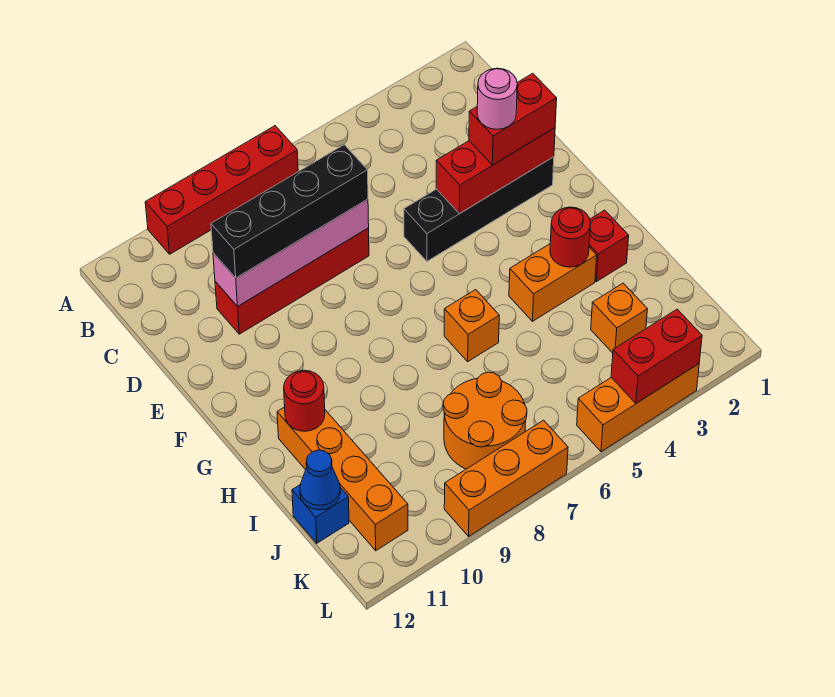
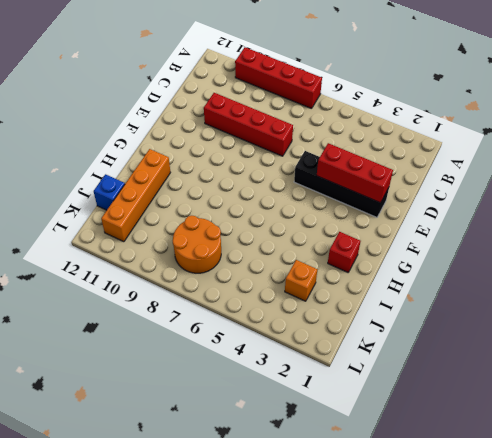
none -> orange brick H3:H4 level 1
none -> orange brick H6 level 1
none -> orange brick L3:L5 level 1

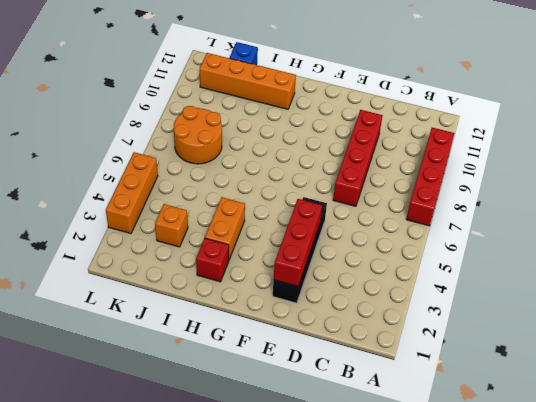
none -> orange brick H6 level 1
none -> orange brick L7:L9 level 1
none -> pink brick D7:D10 level 2

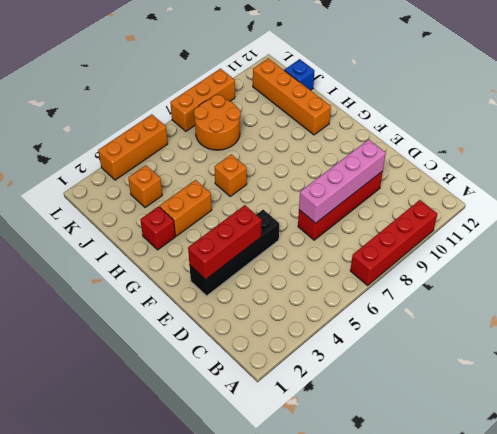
none -> red round brick H3 level 2
none -> red round brick H11 level 2
none -> blue cone J12 level 2

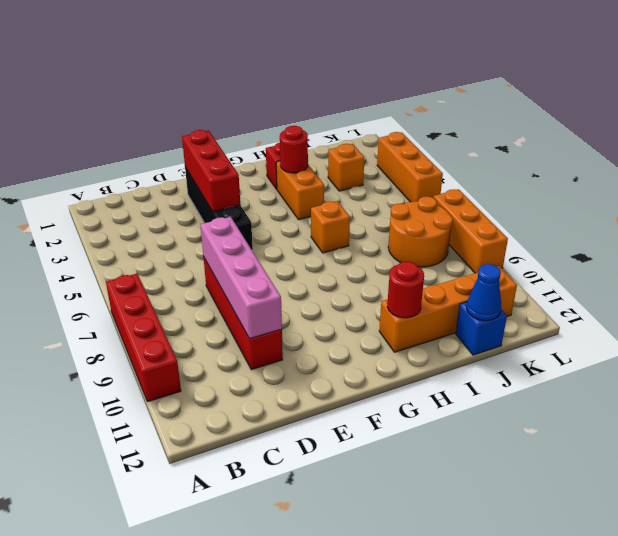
none -> red brick L3:L4 level 2
none -> black brick D7:D10 level 3
none -> red brick E2:E3 level 3

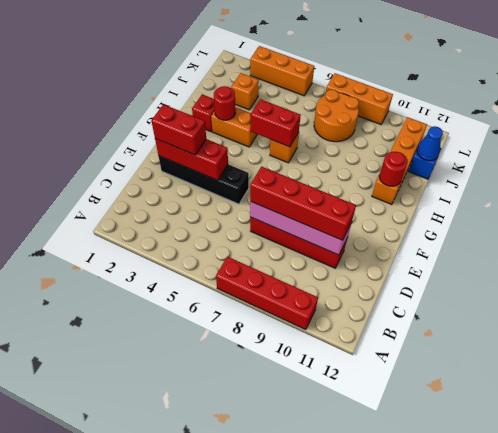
red brick D7:D10 level 3 -> black brick D7:D10 level 3
red brick H5:H6 level 2 -> red brick L3:L4 level 2
none -> pink round brick E3 level 4

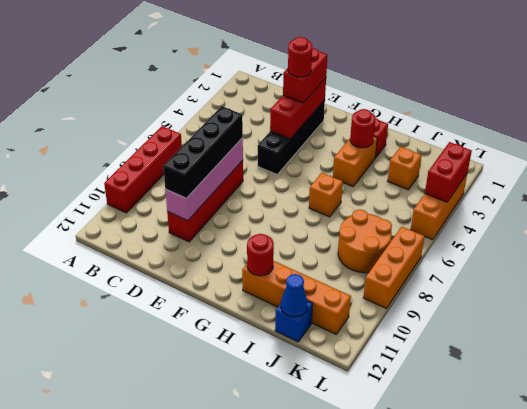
red round brick E3 level 4 -> pink round brick E3 level 4

